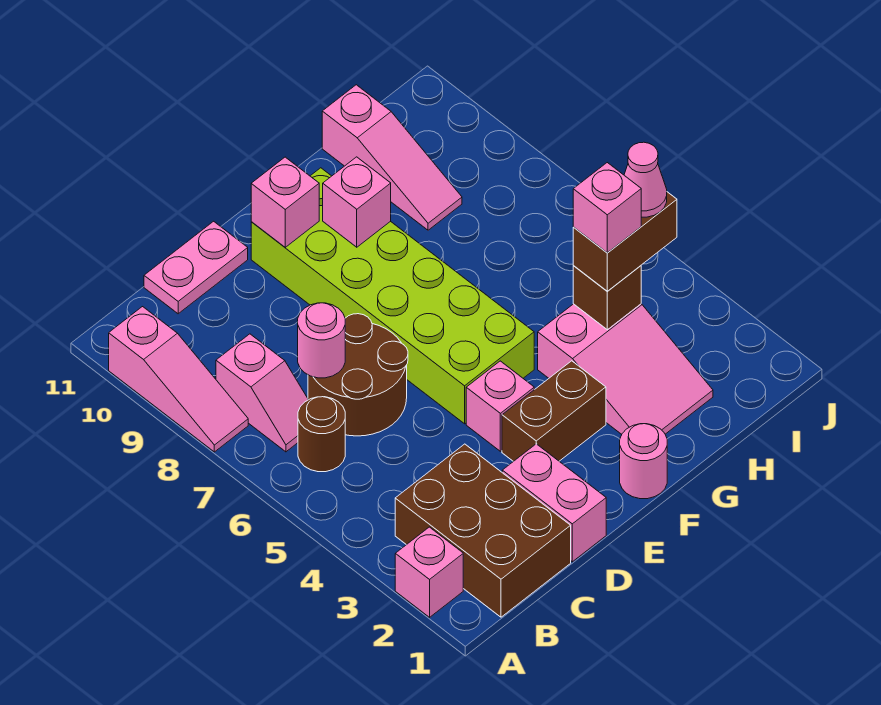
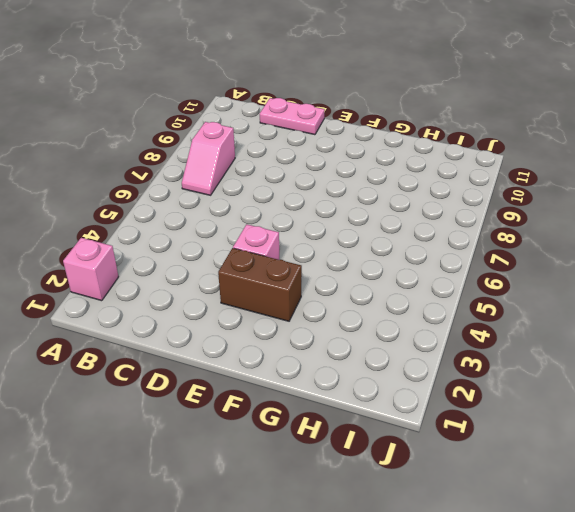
none -> pink slope A8:A10 level 1 top 10
none -> brown brick B1:C3 level 1
none -> brown round brick B6 level 1

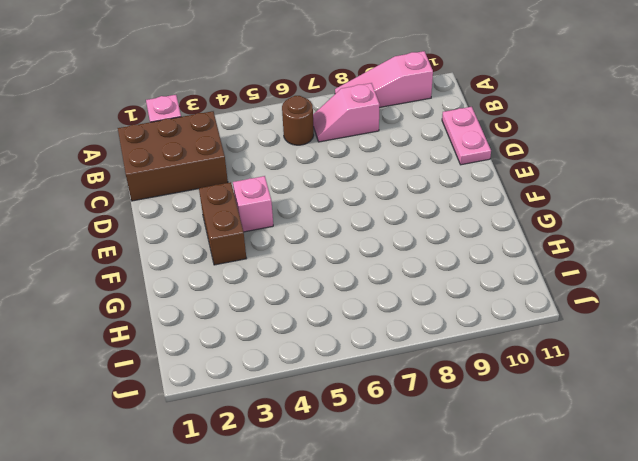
none -> brown round brick C6:D7 level 1
none -> pink brick D1:D2 level 1
none -> lime brick E5:F10 level 1

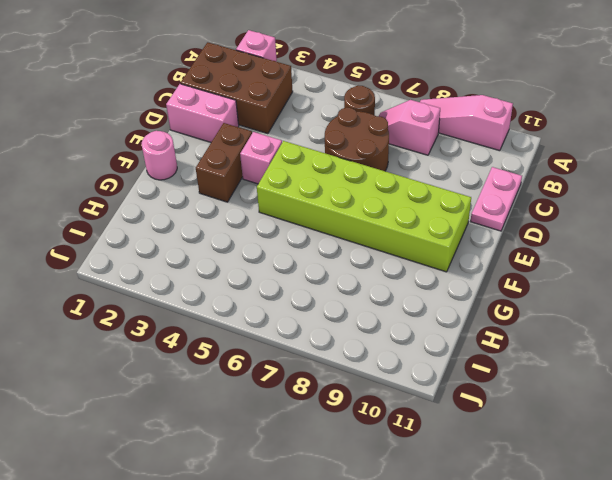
none -> pink slope G2:H4 level 1 top 4
none -> pink slope H9:H11 level 1 top 11
none -> pink round brick C7 level 2

